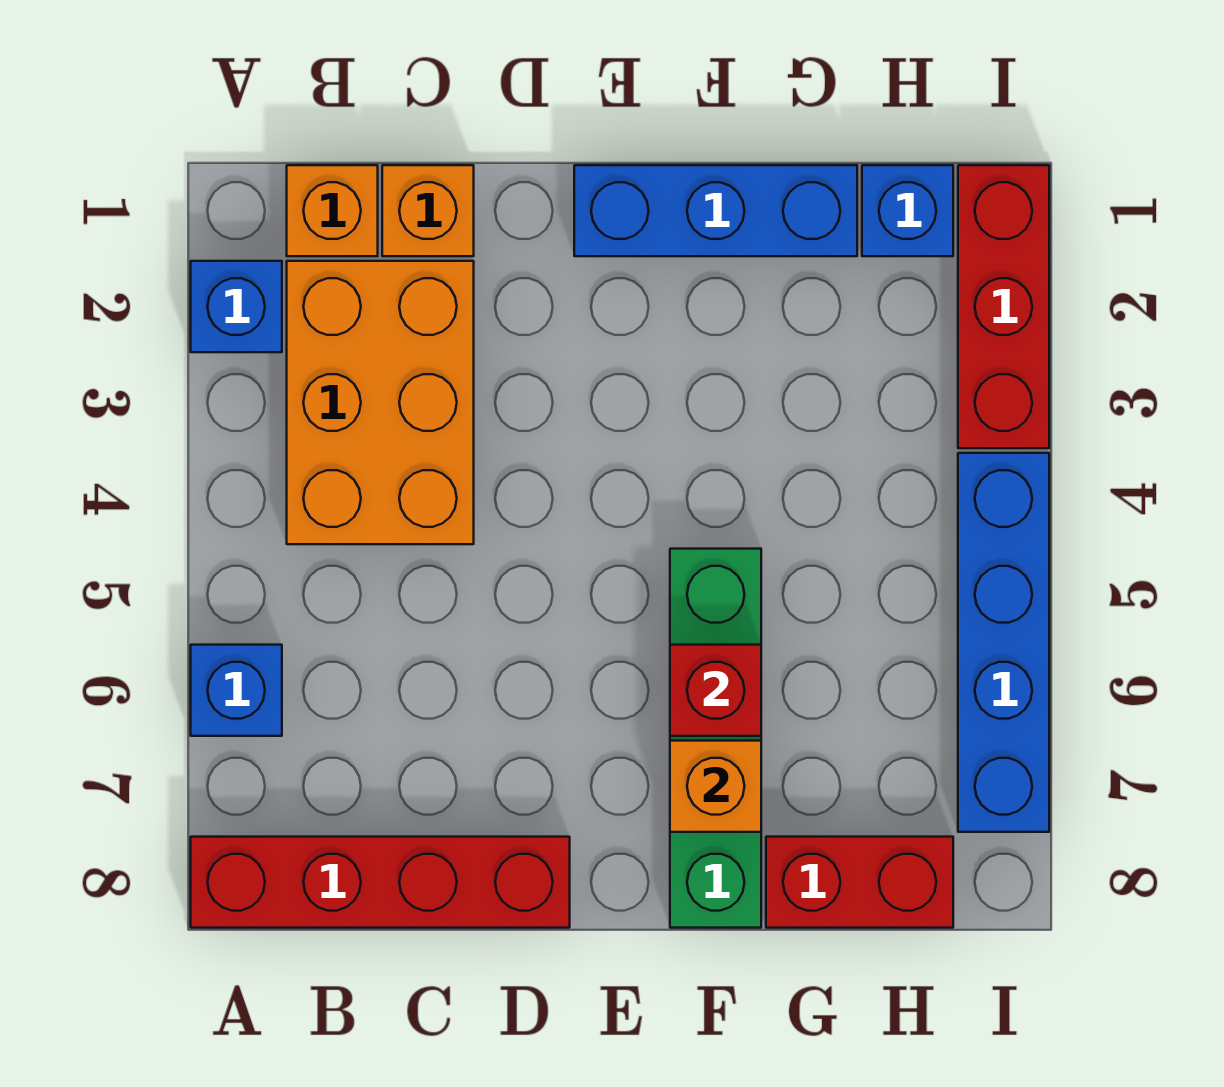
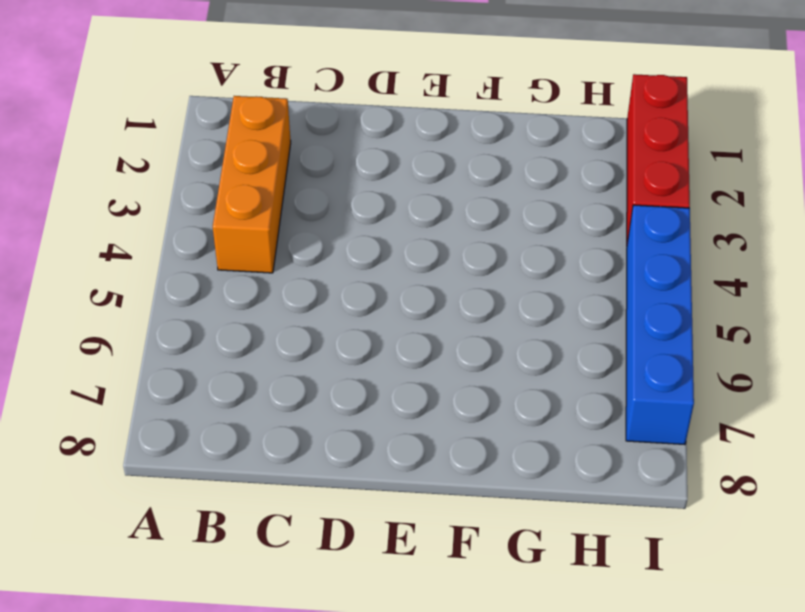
orange brick B2:B4 level 1 -> orange brick B2:C4 level 1
none -> blue brick A2 level 1
none -> blue brick A6 level 1
none -> red brick A8:D8 level 1

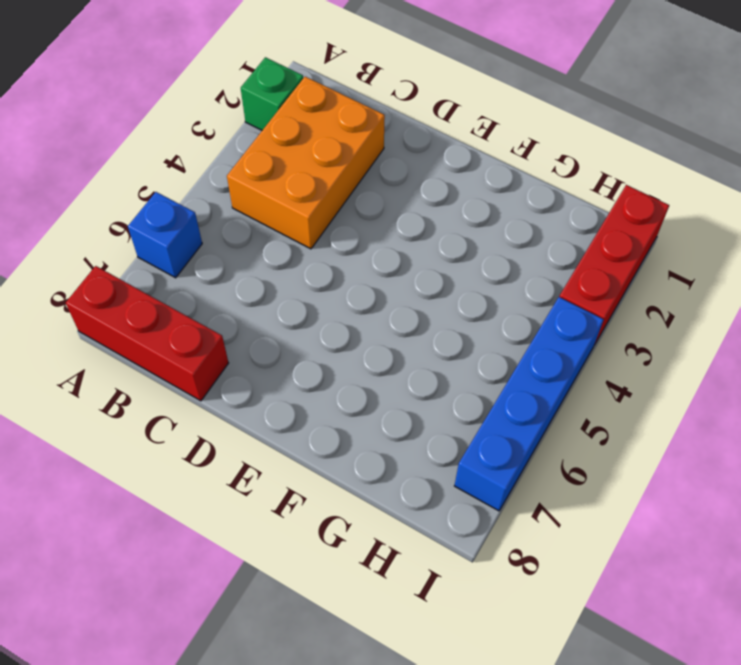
green brick A2 level 1 -> blue brick A2 level 1
red brick A8:C8 level 1 -> red brick A8:D8 level 1
none -> orange brick B1 level 1
none -> orange brick C1 level 1
none -> blue brick E1:G1 level 1

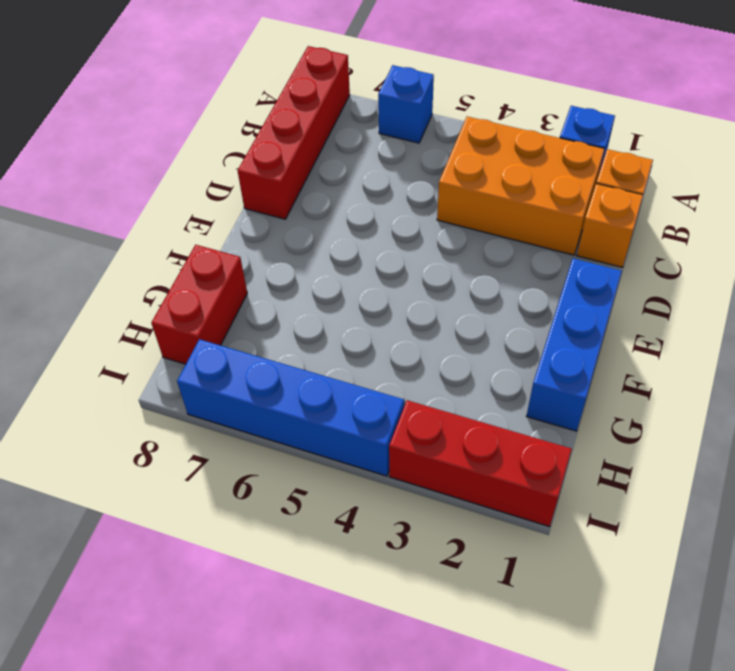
none -> green brick F5:F8 level 1
none -> blue brick H1 level 1
none -> red brick F6 level 2

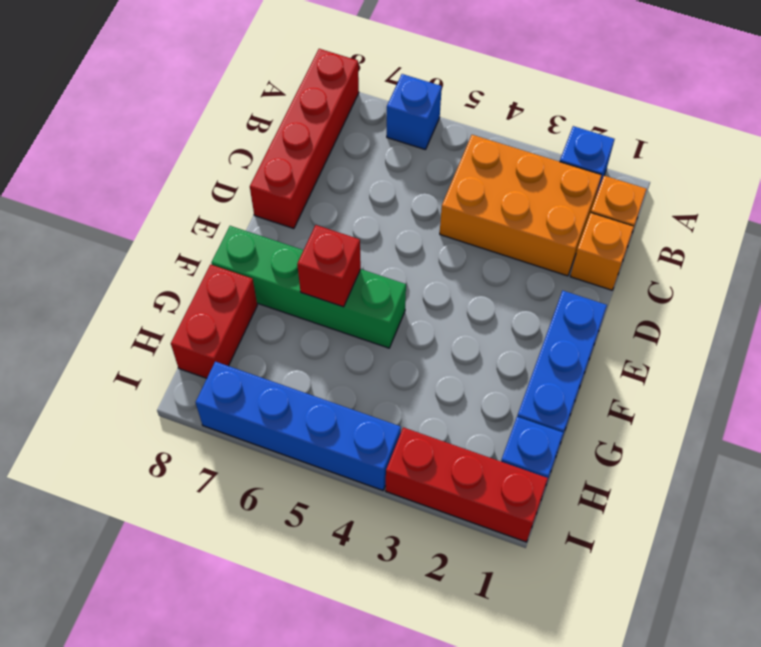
none -> orange brick F7 level 2

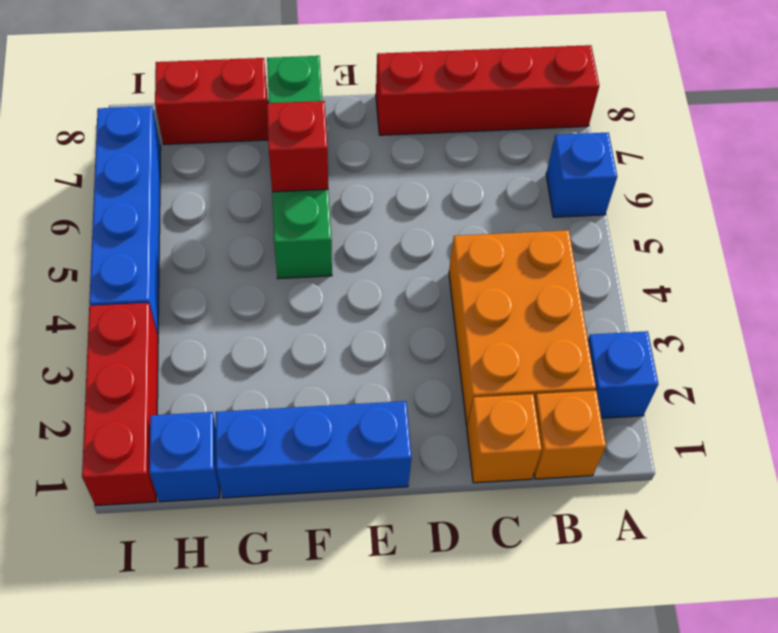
none -> orange brick F7 level 2

